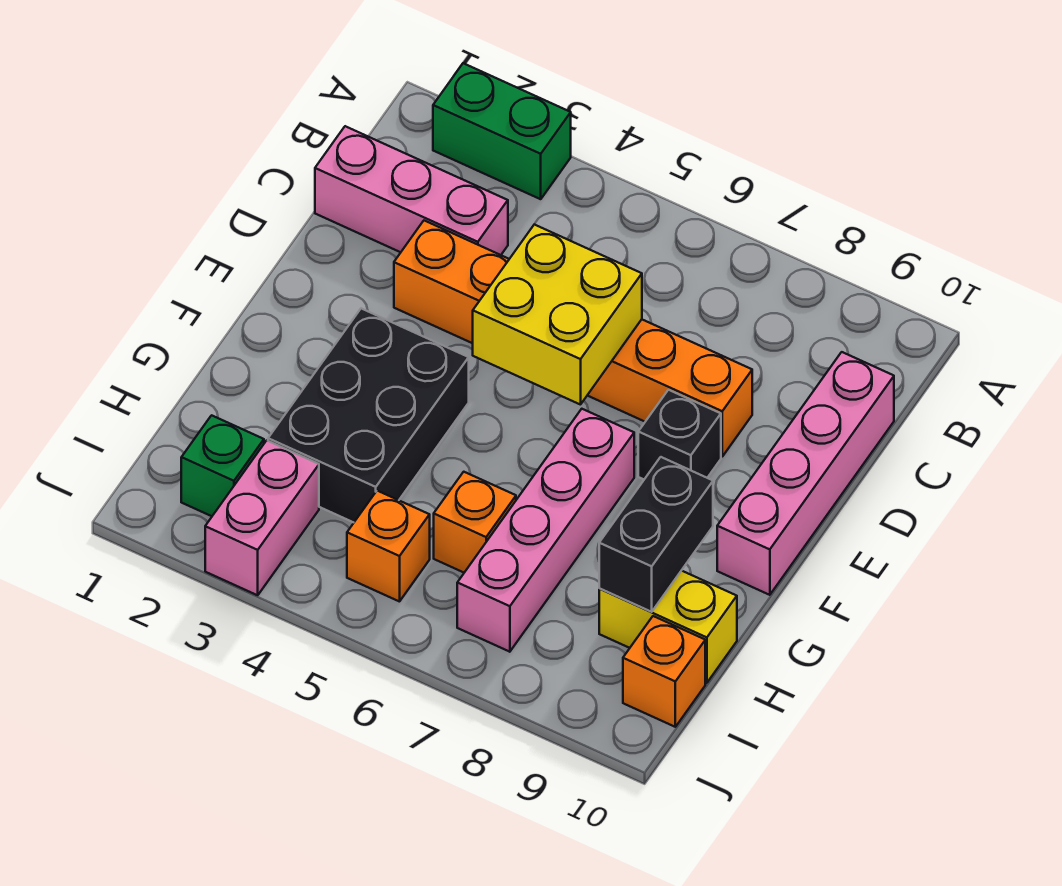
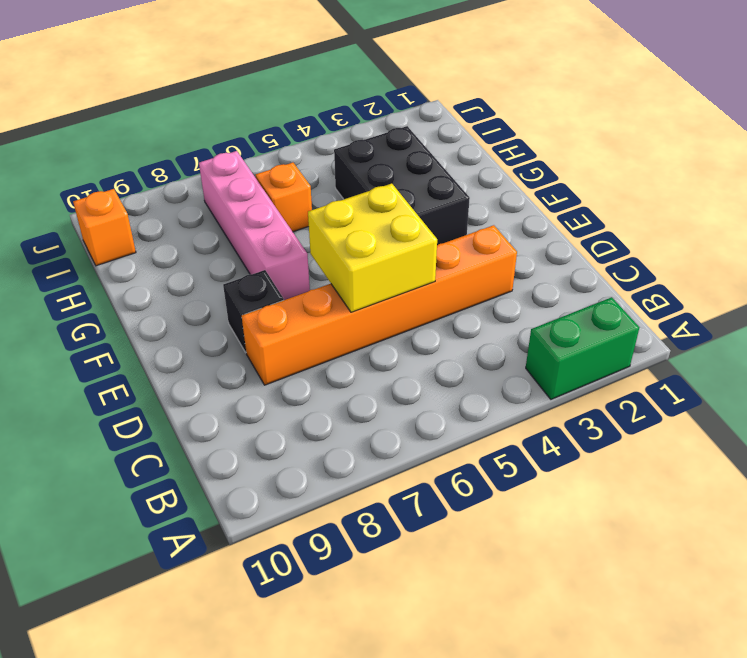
none -> pink brick C1:C3 level 1
none -> pink brick C10:F10 level 1
none -> yellow brick H9:H10 level 1

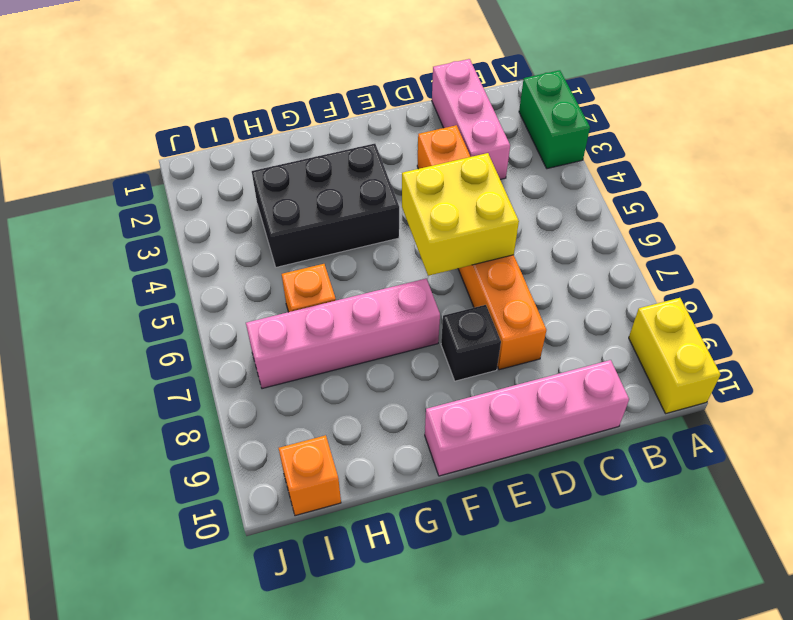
yellow brick A9:A10 level 1 -> yellow brick H9:H10 level 1
none -> green brick I2 level 1
none -> pink brick I3:J3 level 1
none -> orange brick I5 level 1

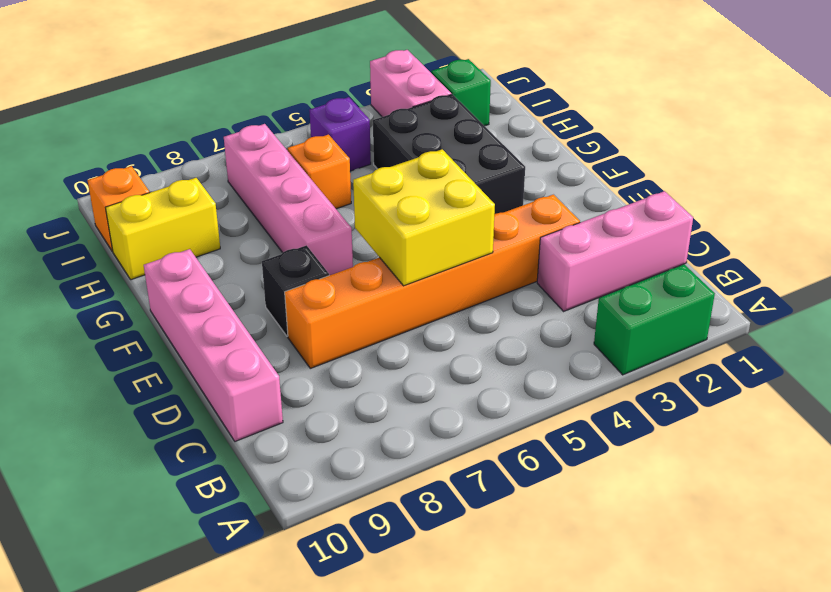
purple brick I5 level 1 -> orange brick I5 level 1
none -> black brick G9:H9 level 2

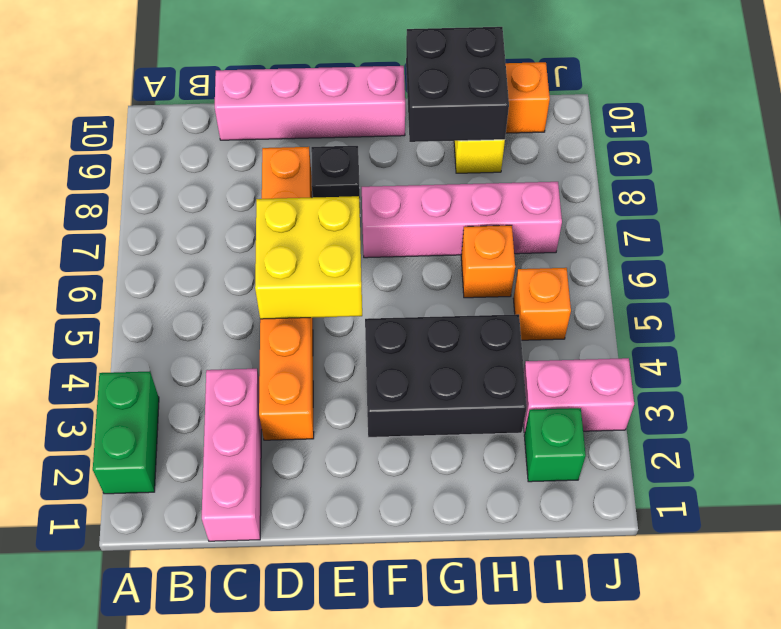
black brick G9:H10 level 2 -> black brick G9:H9 level 2

